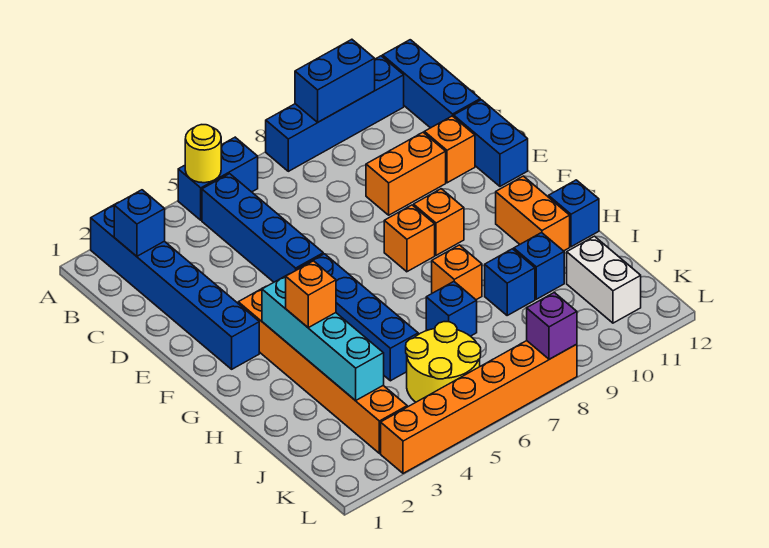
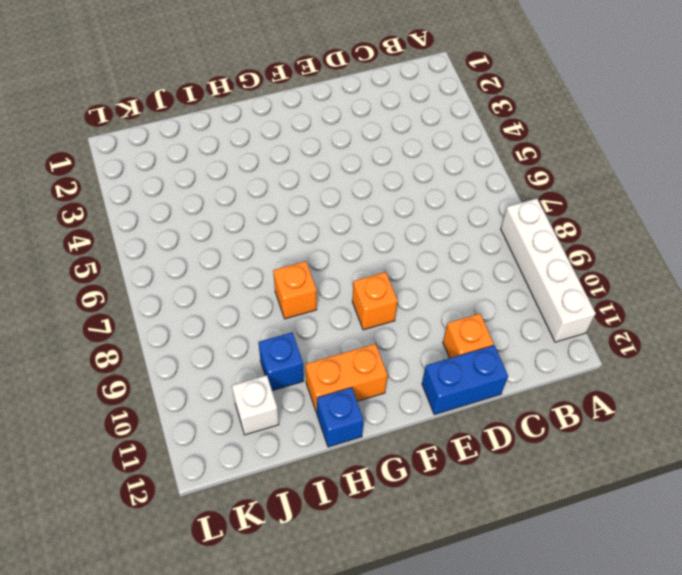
white brick A8:A11 level 1 -> blue brick A8:A11 level 1
white brick J11 level 1 -> white brick J11:K11 level 1
none -> blue brick A2:F2 level 1
none -> blue brick A5:A6 level 1
none -> blue brick A12:C12 level 1

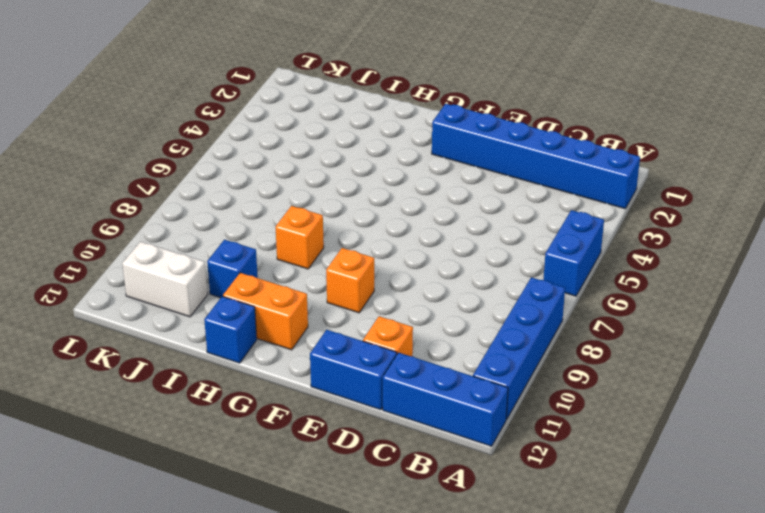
none -> blue brick B5:E5 level 1
none -> orange brick D9:D10 level 1
none -> orange brick F3:K3 level 1

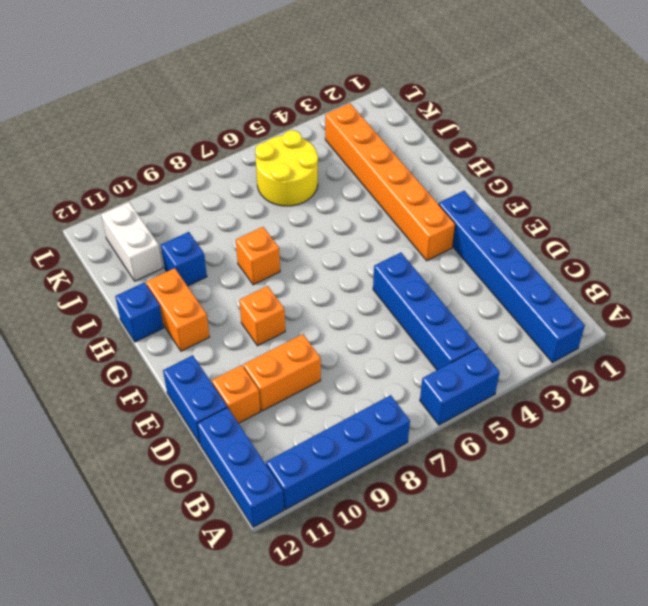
none -> blue brick F5:I5 level 1
none -> orange brick F8 level 1
none -> blue brick I7 level 1

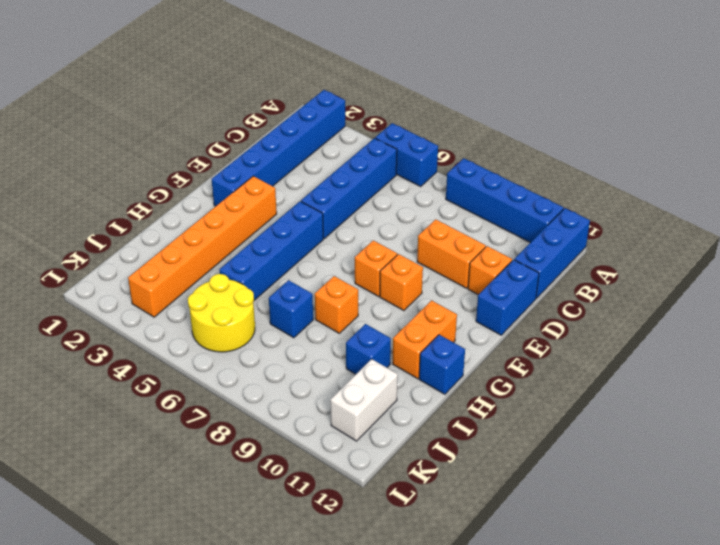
none -> blue brick I9 level 1
none -> orange brick L3:L8 level 1
none -> yellow round brick A5 level 2

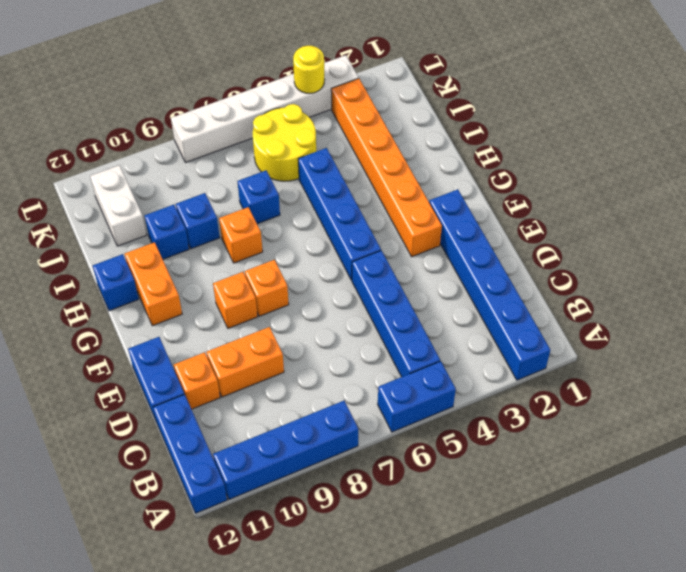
white brick L3:L8 level 1 -> orange brick L3:L8 level 1
yellow round brick L4 level 2 -> yellow round brick A5 level 2
none -> blue brick A9:A10 level 2
none -> blue brick B2 level 2
none -> cyan brick G3:J3 level 2

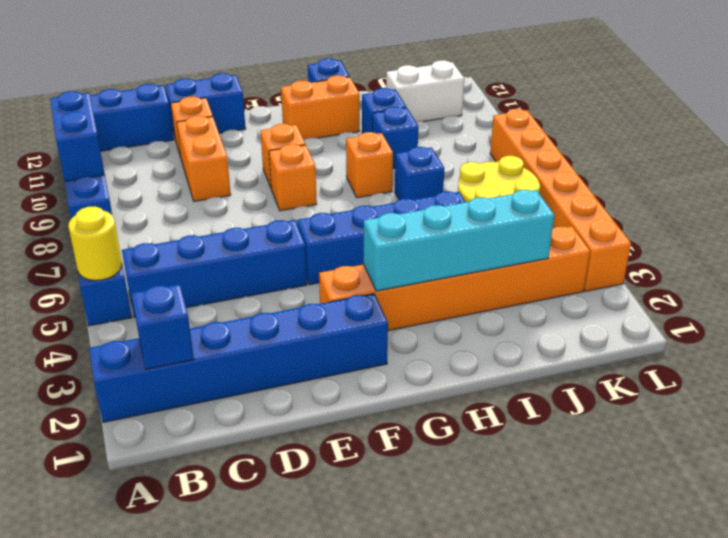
none -> purple brick L8 level 2
none -> orange brick H3 level 3

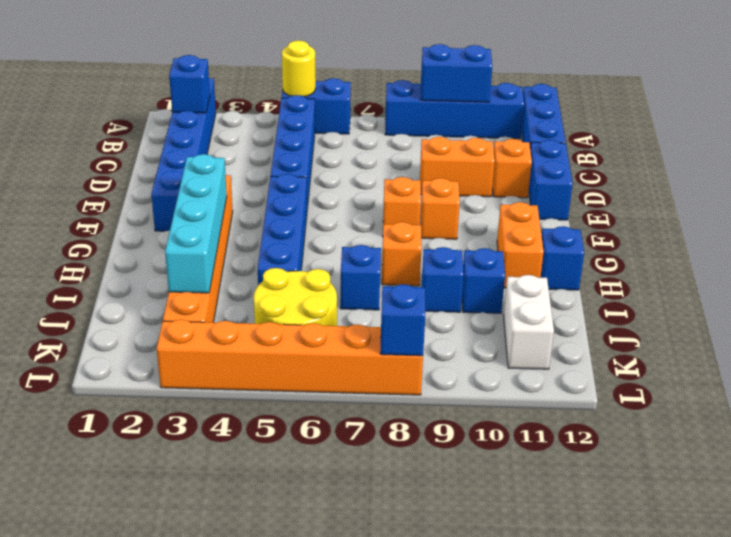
blue brick L8 level 2 -> purple brick L8 level 2
none -> orange brick H3 level 3

